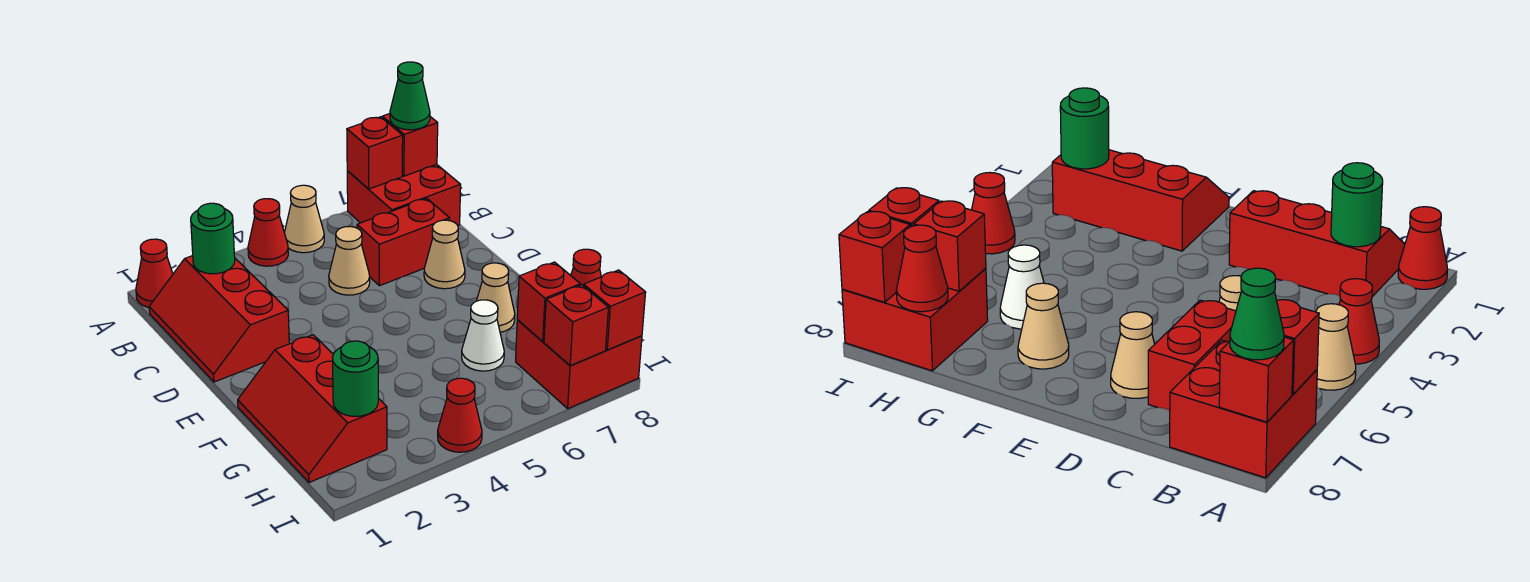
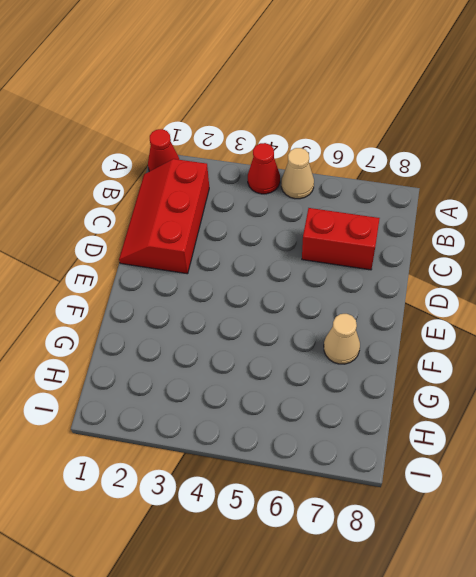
none -> red brick A7:B8 level 1
none -> tan cone C5 level 1
none -> tan cone D7 level 1

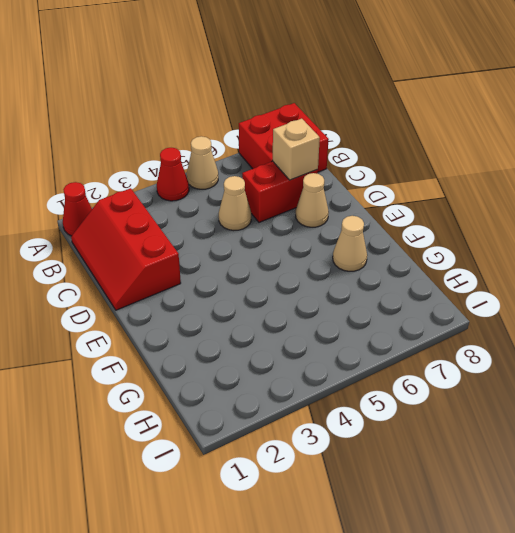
tan brick C7 level 2 -> none
none -> red slope F1:H2 level 1 top 2
none -> white cone G6 level 1
none -> red brick H7:I8 level 1

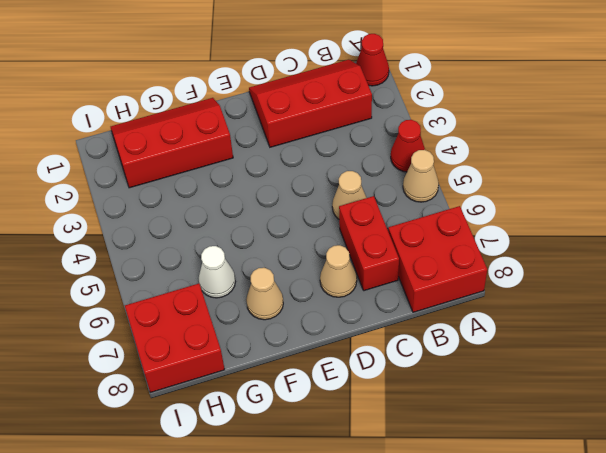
none -> red cone I4 level 1
none -> red brick A7 level 2
none -> red brick A8 level 2

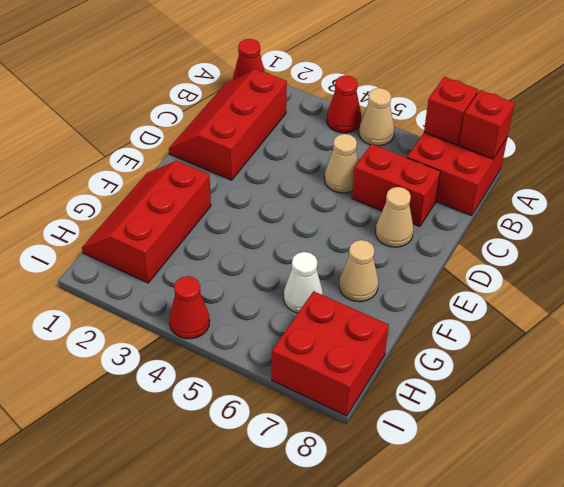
none -> green round brick B2 level 2
none -> green round brick H2 level 2
none -> red brick H7 level 2

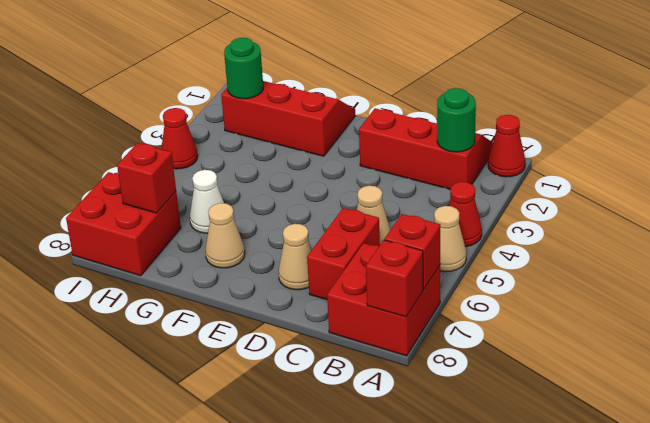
none -> red cone H8 level 2
none -> red brick I7 level 2
none -> red brick I8 level 2

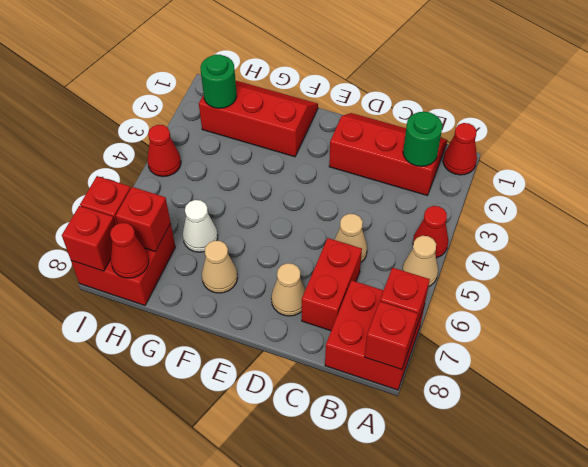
none -> green cone A8 level 3

